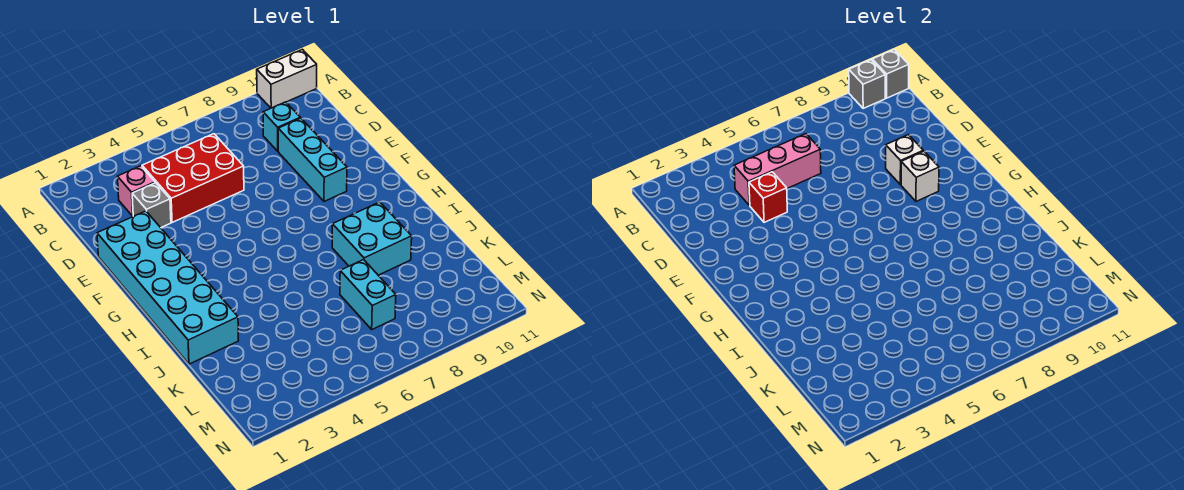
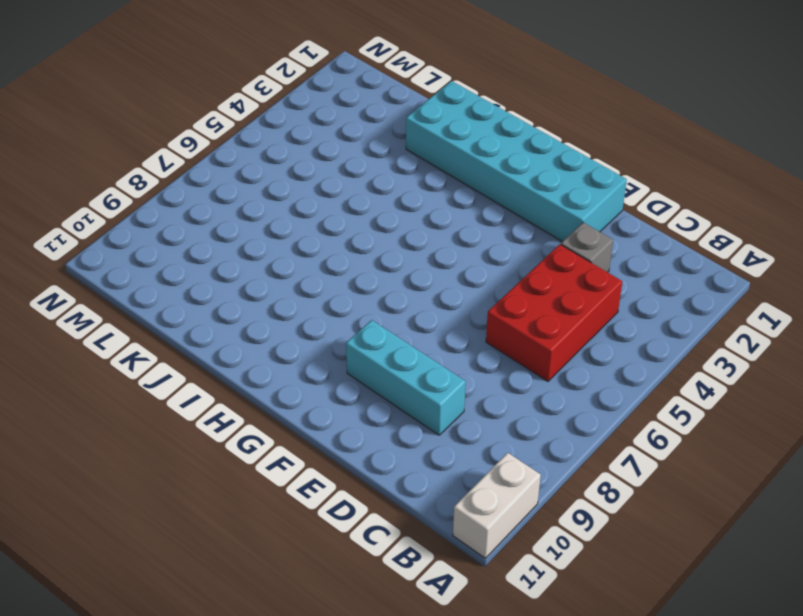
none -> pink brick C3 level 1
none -> cyan brick C9 level 1
none -> cyan brick I8:J9 level 1

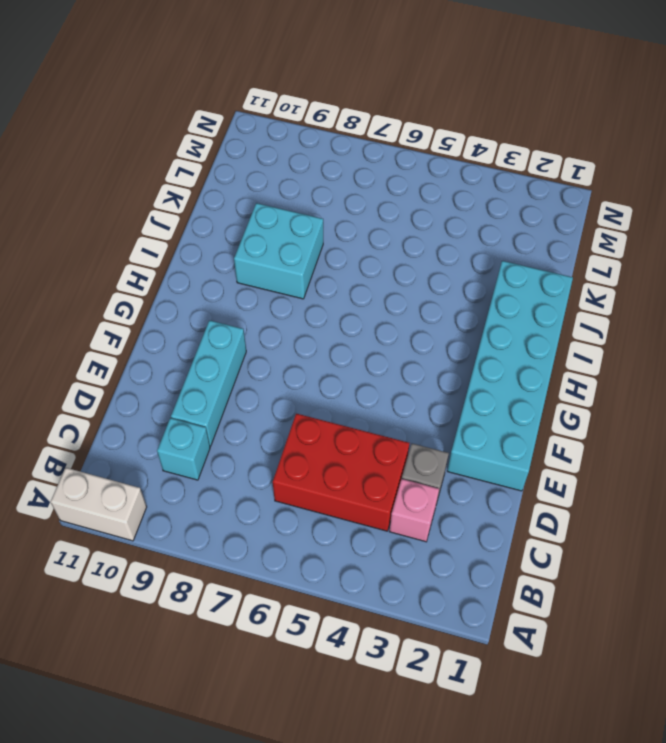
none -> cyan brick K7:L7 level 1
none -> grey brick A10 level 2
none -> grey brick A11 level 2

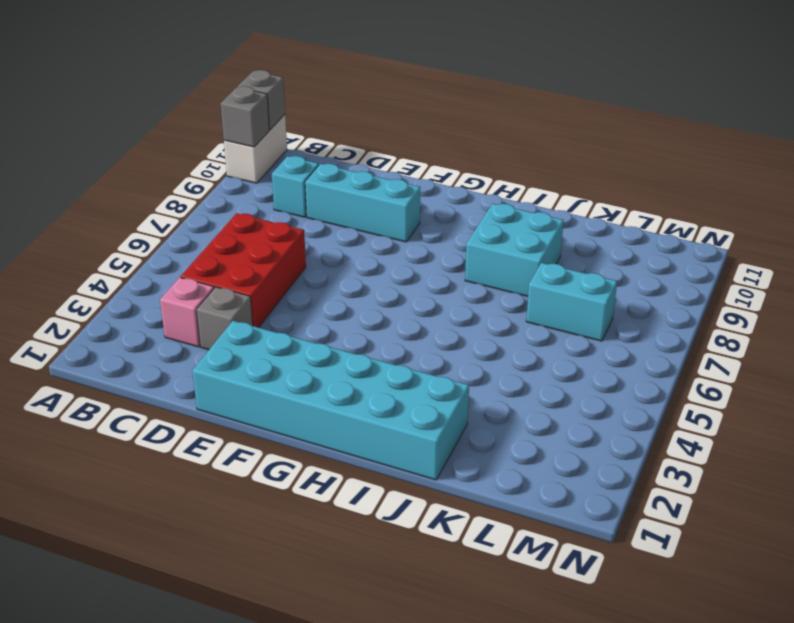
none -> pink brick C4:C6 level 2
none -> red brick D4 level 2
none -> white brick E9 level 2

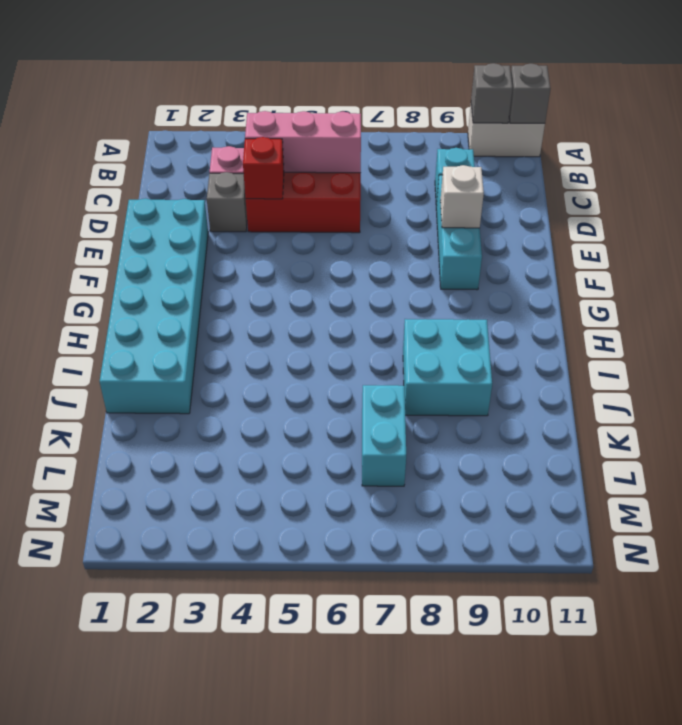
none -> white brick F9 level 2

